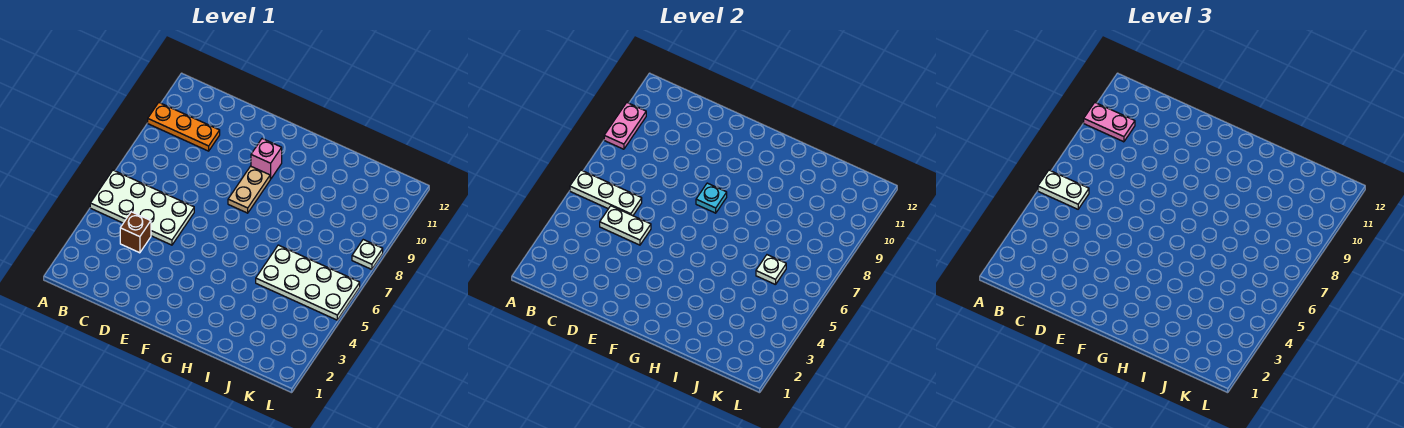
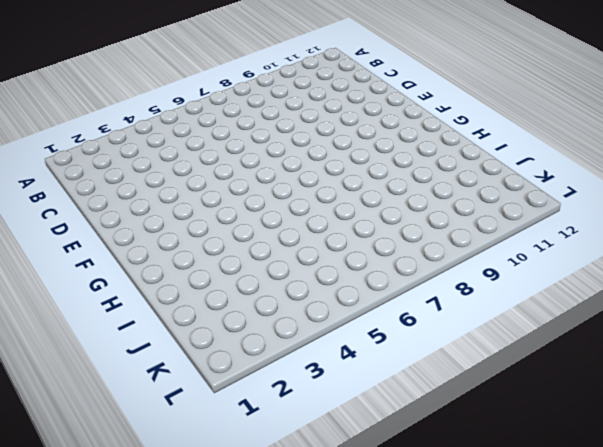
none -> white plate A5:D6 level 1
none -> orange plate A10:C10 level 1
none -> brown brick C4 level 1

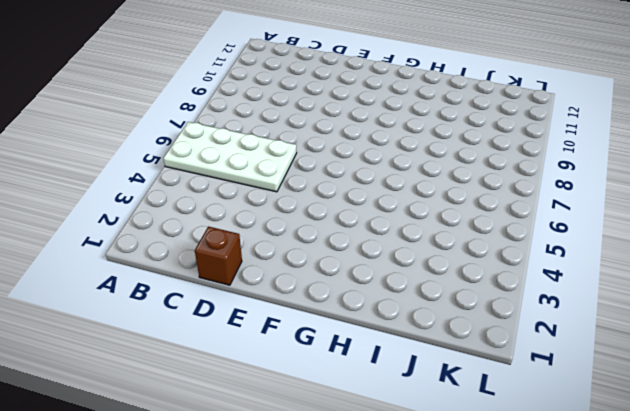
brown brick D1 level 1 -> brown brick C4 level 1
none -> orange plate A10:C10 level 1
none -> tan plate F8:F9 level 1
none -> pink brick F10 level 1

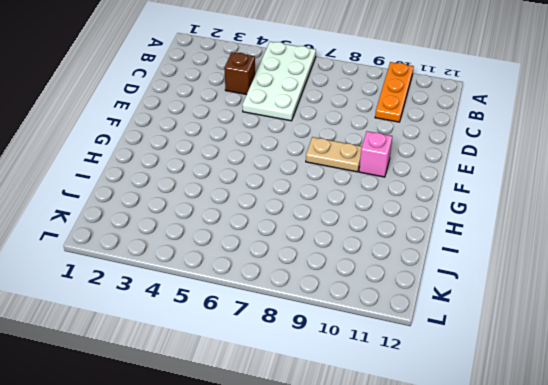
none -> white plate I5:L6 level 1
none -> white plate L8 level 1
none -> white plate A6:C6 level 2

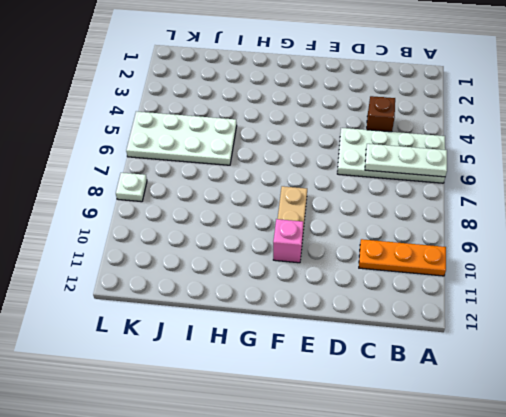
none -> pink plate A9:A10 level 2
none -> white plate C5:D5 level 2
none -> cyan plate F8 level 2

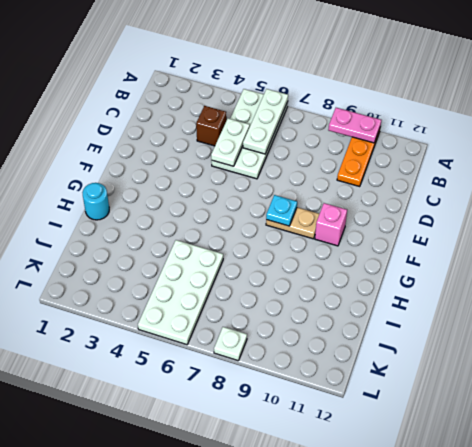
cyan round brick H1 level 1 -> none
none -> white plate J6 level 2
none -> white plate A6:B6 level 3
none -> pink plate A10:B10 level 3

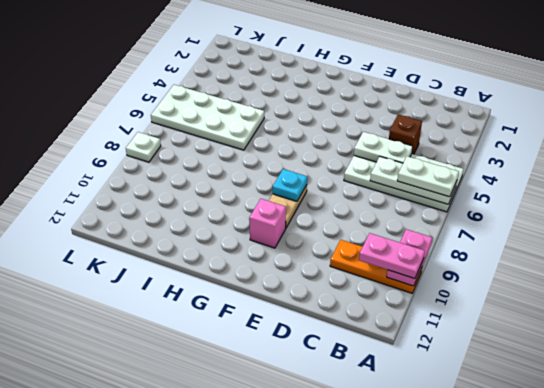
none -> white plate J6 level 2

